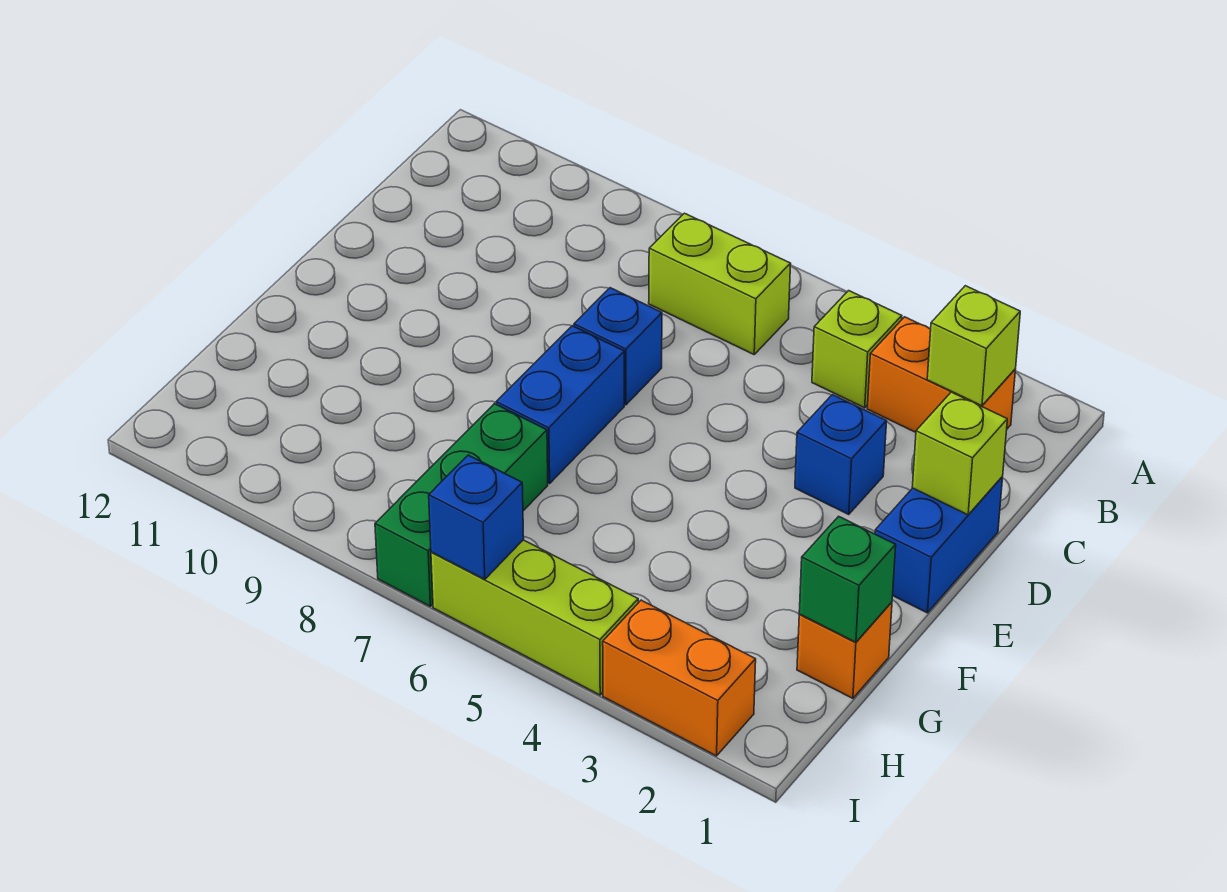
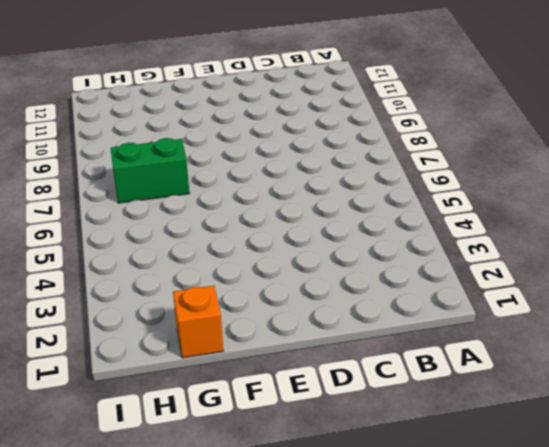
green brick G7:H7 level 1 -> green brick G7:I7 level 1
none -> orange brick B2:B3 level 1
none -> lime brick B4 level 1
none -> lime brick B6:B7 level 1

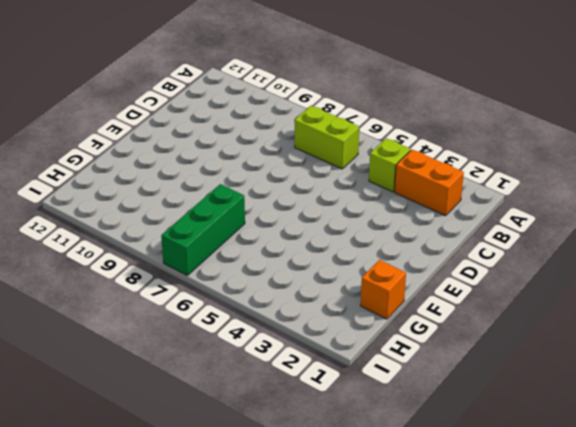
none -> blue brick D1:E1 level 1
none -> blue brick D3 level 1
none -> blue brick D7 level 1

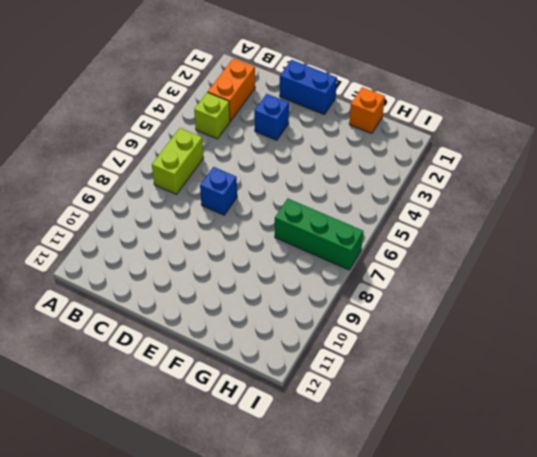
none -> blue brick E7:F7 level 1
none -> orange brick I2:I3 level 1
none -> lime brick I4:I6 level 1

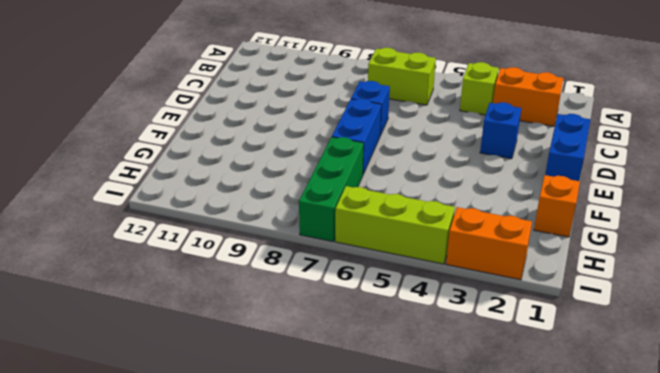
none -> lime brick B2 level 2
none -> lime brick D1 level 2
none -> green brick G1 level 2

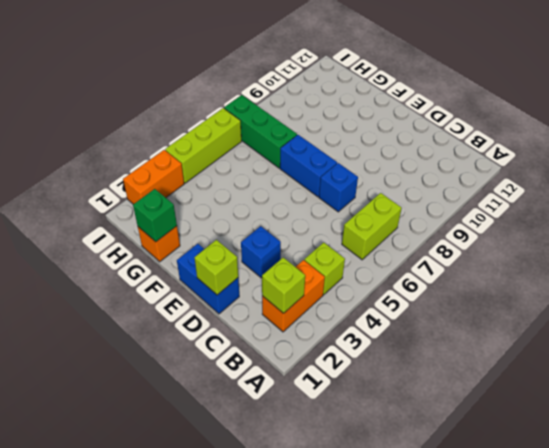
none -> blue brick I6 level 2

